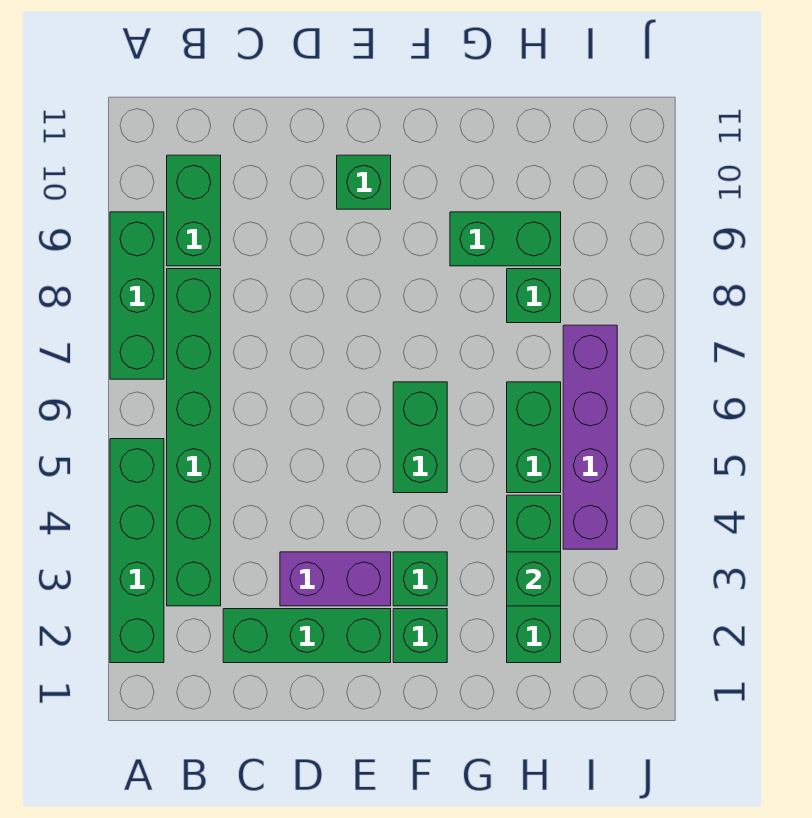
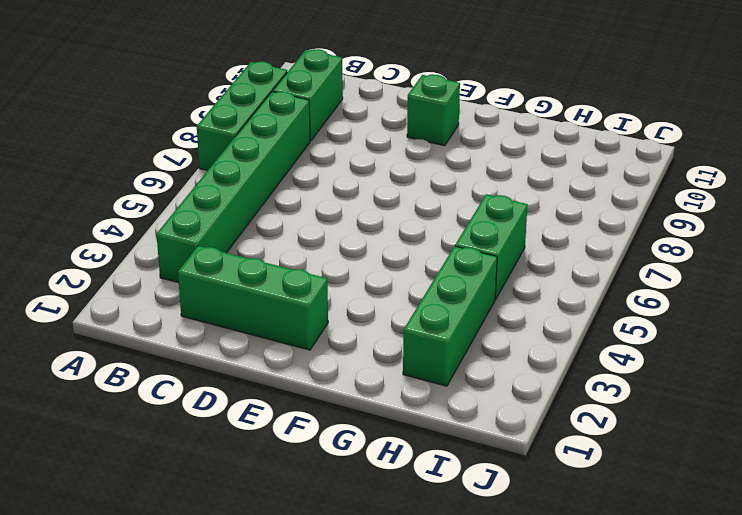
none -> green brick A2:A5 level 1
none -> purple brick D3:E3 level 1
none -> green brick F2 level 1

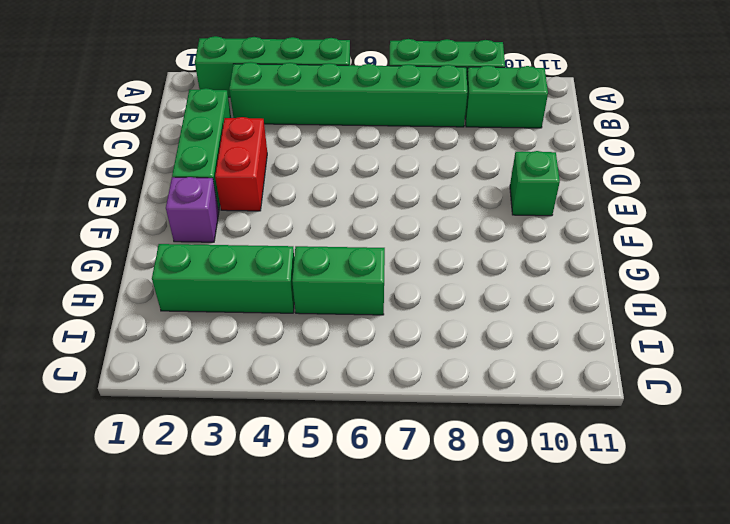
red brick D3:E3 level 1 -> purple brick D3:E3 level 1
purple brick F2 level 1 -> green brick F2 level 1
none -> green brick F3 level 1
none -> green brick F5:F6 level 1
none -> green brick G9:H9 level 1

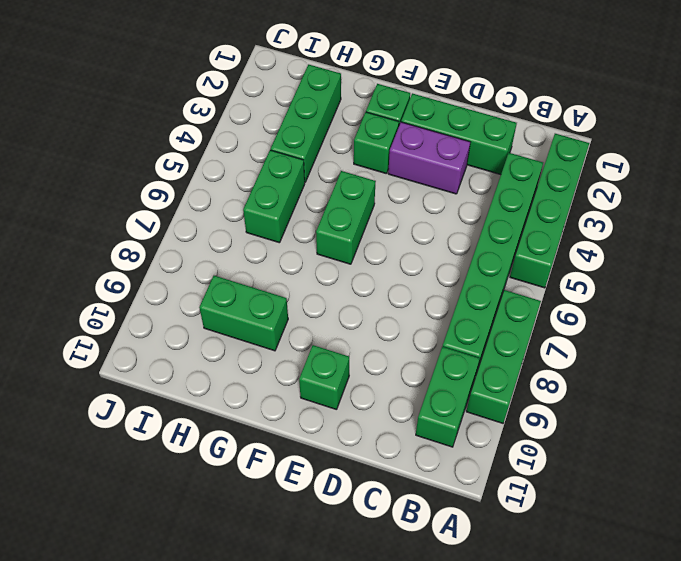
none -> green brick H8 level 1
none -> purple brick I4:I7 level 1
none -> green brick H3 level 2

